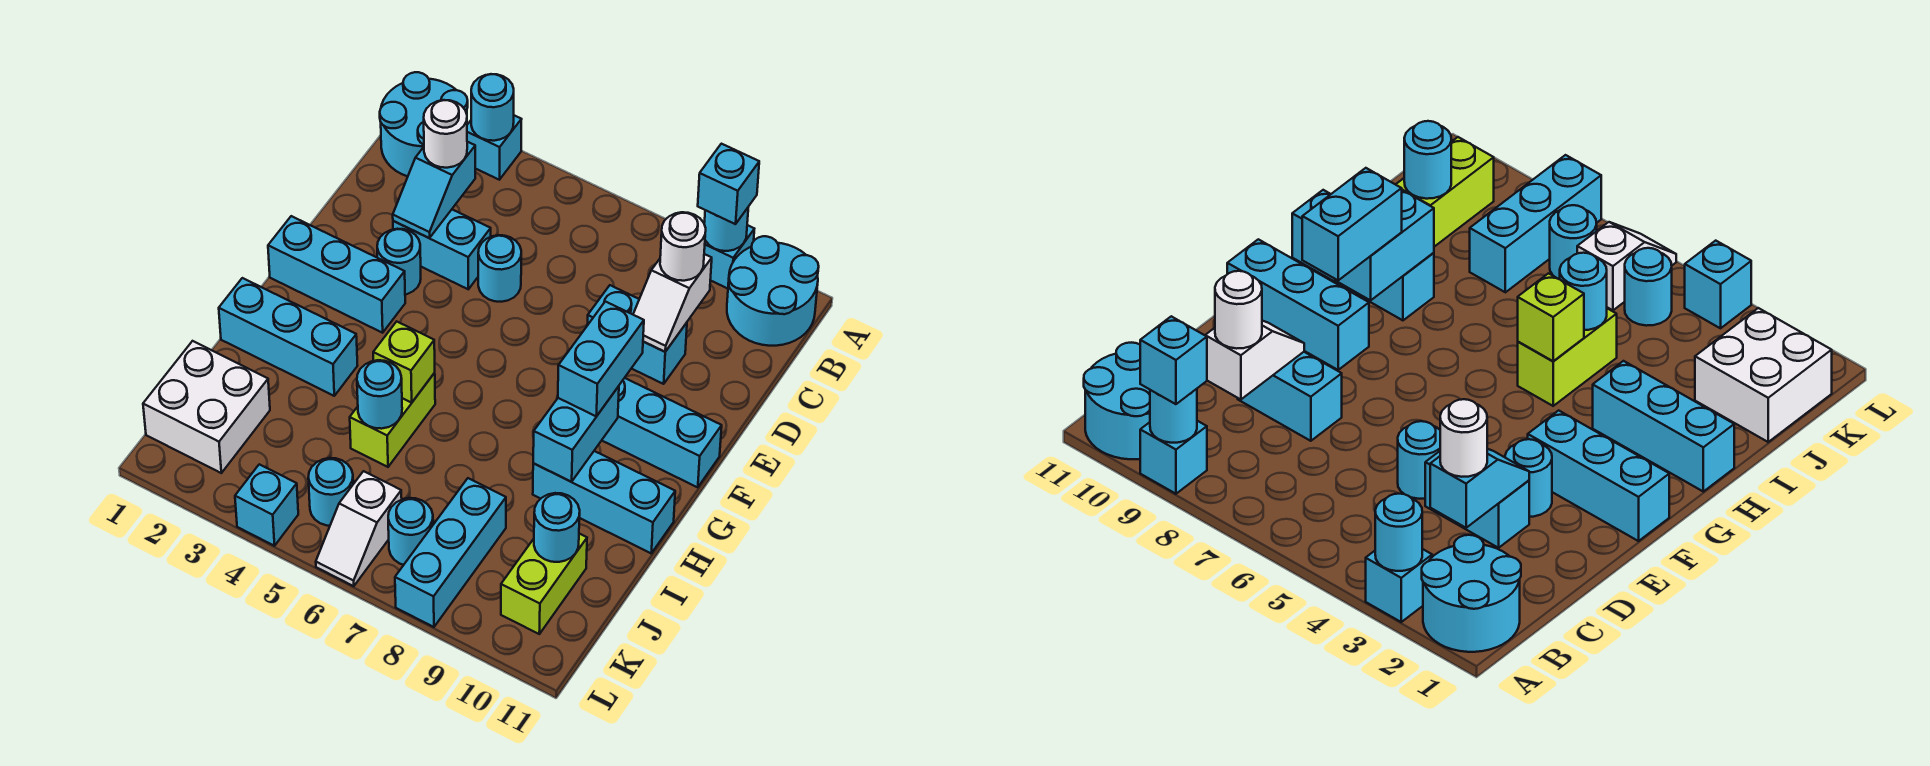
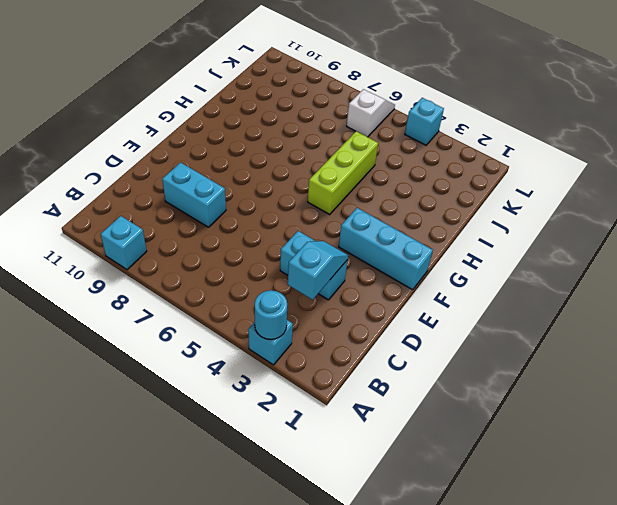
lime brick G5:I5 level 1 -> lime brick H5:I5 level 1
none -> cyan round brick A1:B2 level 1
none -> cyan round brick A10:B11 level 1
none -> cyan round brick D5 level 1
none -> cyan round brick E3 level 1

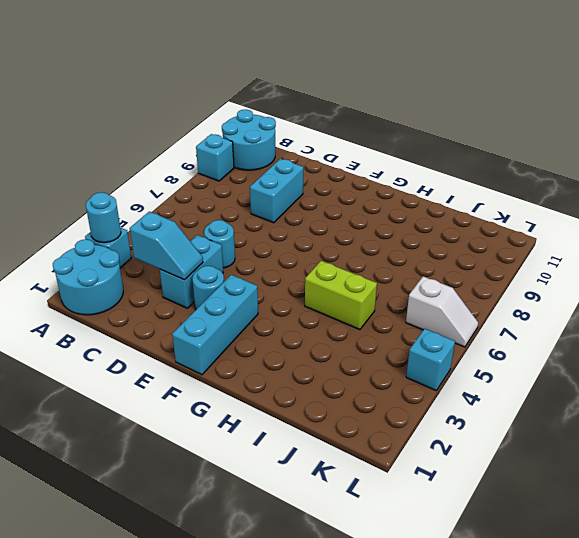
none -> cyan brick F9:F11 level 1
none -> cyan brick H1:H3 level 1
none -> cyan brick H9:H11 level 1
none -> white brick J1:K2 level 1

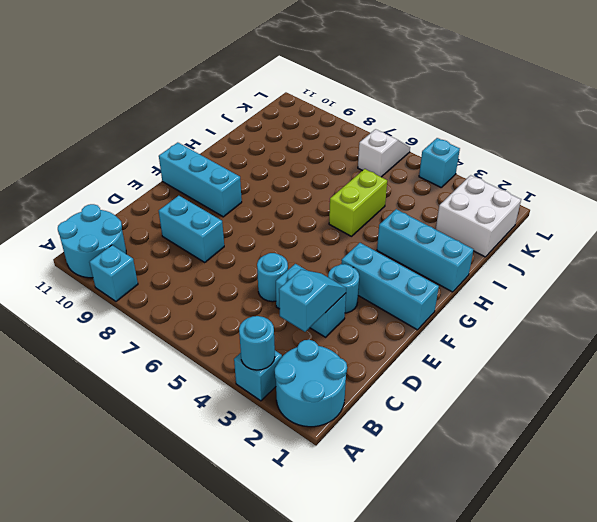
none -> cyan brick H9:H11 level 1
none -> cyan brick J8:L8 level 1
none -> lime brick J10:K10 level 1
none -> cyan round brick K5 level 1

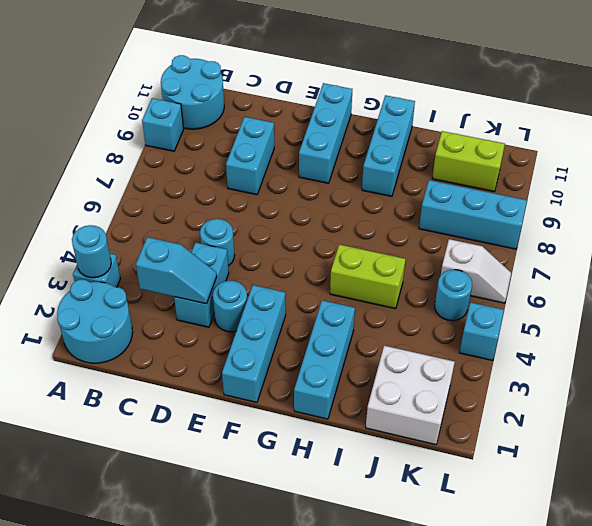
none -> cyan round brick K7 level 1
none -> cyan round brick A9 level 2
none -> white slope C9:D9 level 2 top C
none -> cyan brick G9:H9 level 2

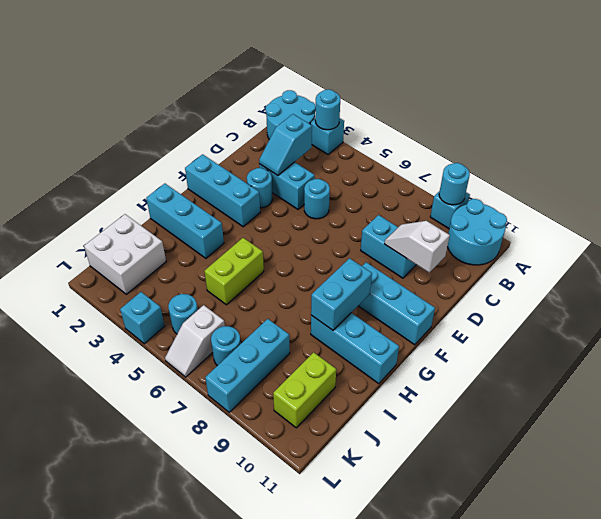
white slope D9:D10 level 2 top 10 -> white slope C9:D9 level 2 top C
none -> lime brick H5 level 2
none -> cyan round brick I5 level 2
none -> cyan round brick J10 level 2
none -> cyan brick A9 level 3

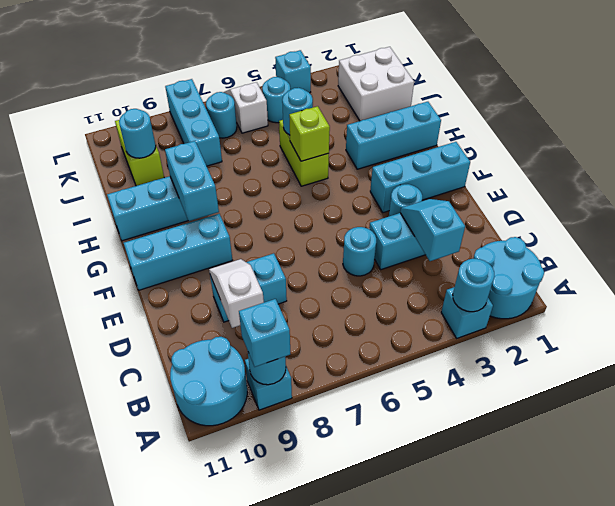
none -> white round brick C3 level 3
none -> white round brick C9 level 3
none -> cyan brick F9:G9 level 3

